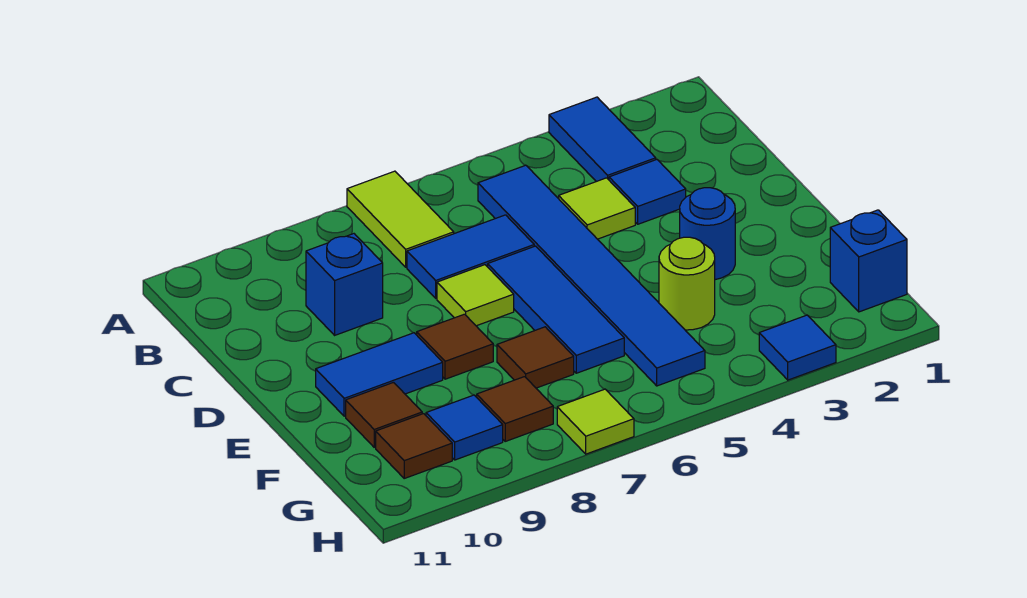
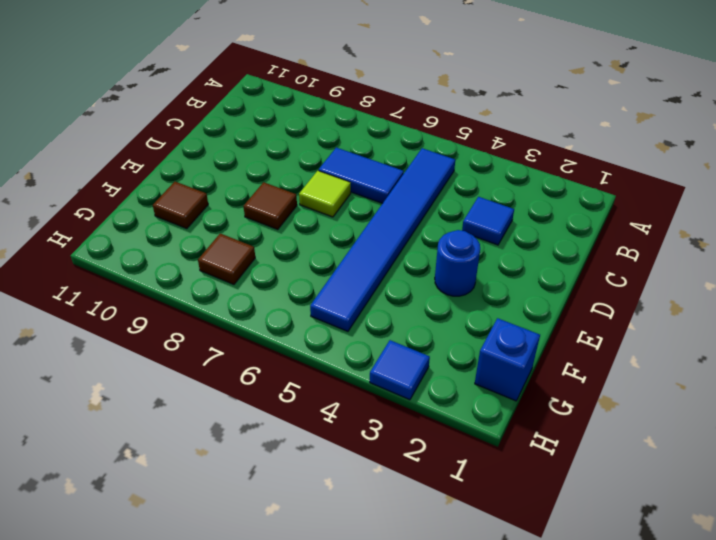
none -> blue tile A3:B3 level 1
none -> lime tile A7:B7 level 1
none -> lime tile C4 level 1

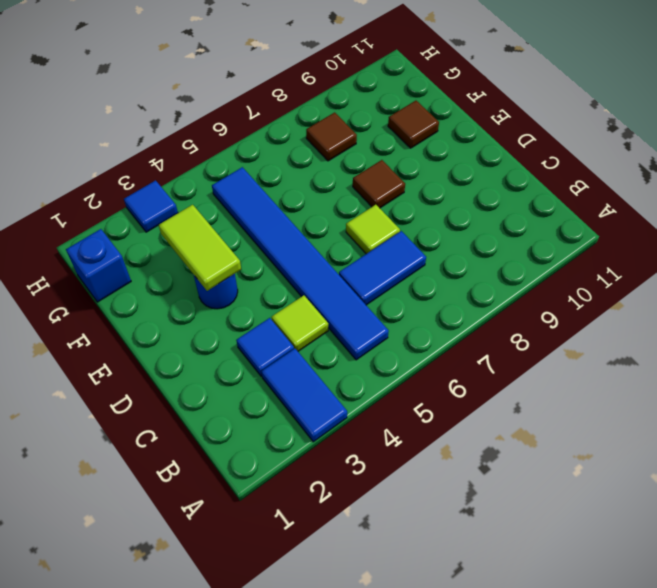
lime tile E3:F3 level 2 -> lime tile A7:B7 level 1
none -> blue brick C9 level 1
none -> blue tile D6:F6 level 1
none -> blue tile E9:E10 level 1

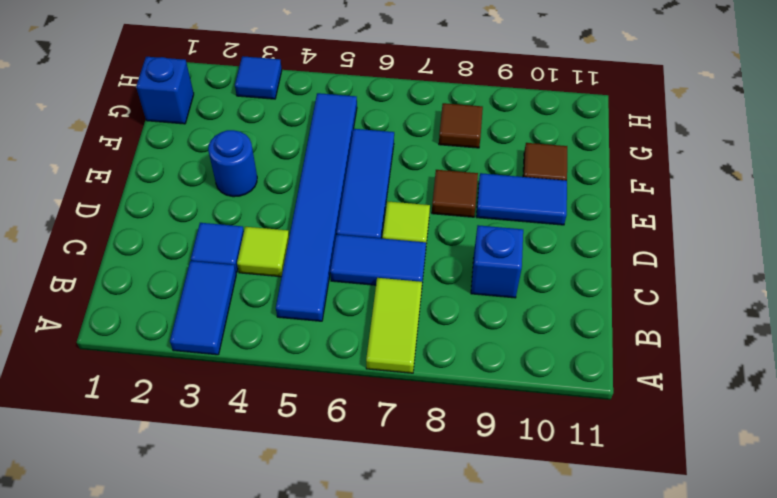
none -> lime round brick F4 level 1
none -> brown tile F7 level 1
none -> blue tile G9 level 1

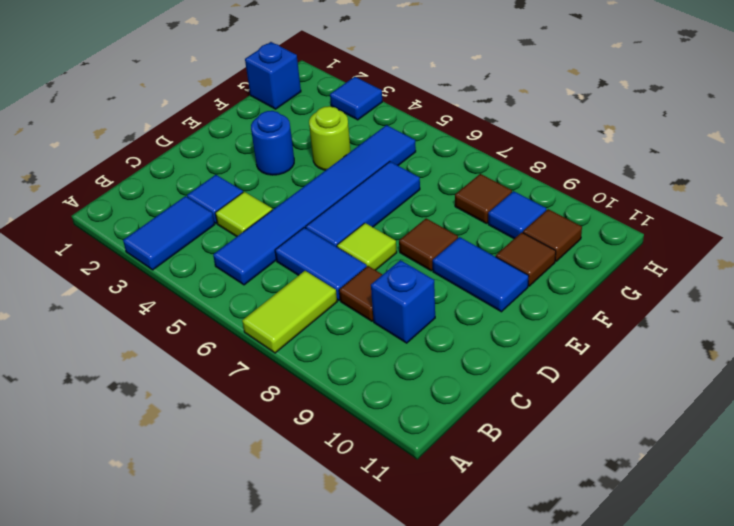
brown tile C8 level 1 -> brown tile F7 level 1
none -> lime tile H7 level 1

